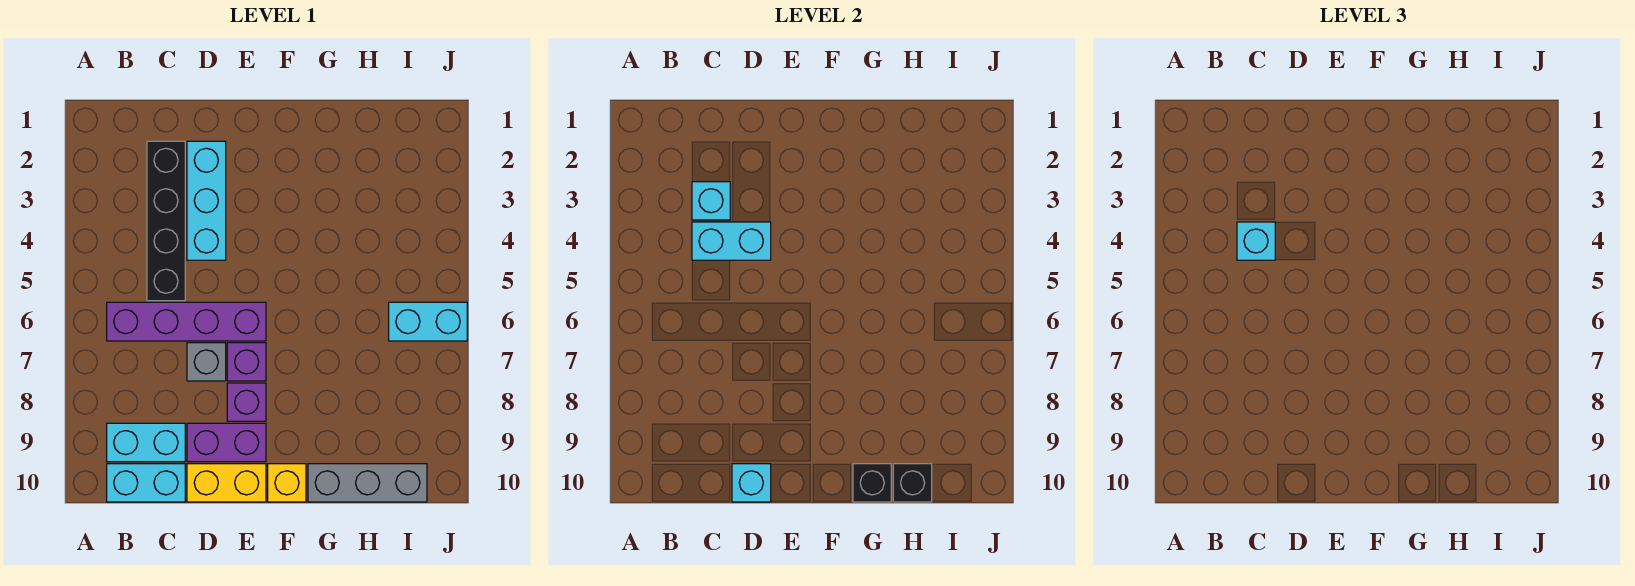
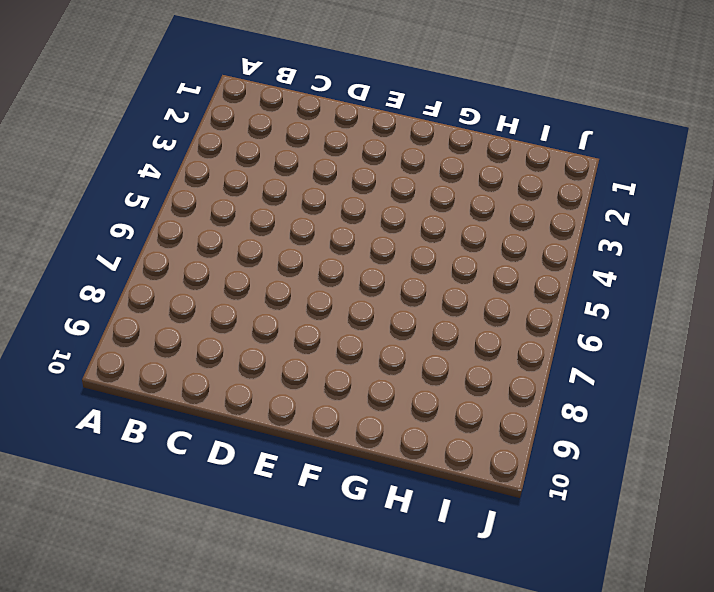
none -> purple brick B6:E6 level 1
none -> cyan brick B9:C9 level 1
none -> cyan brick B10:C10 level 1

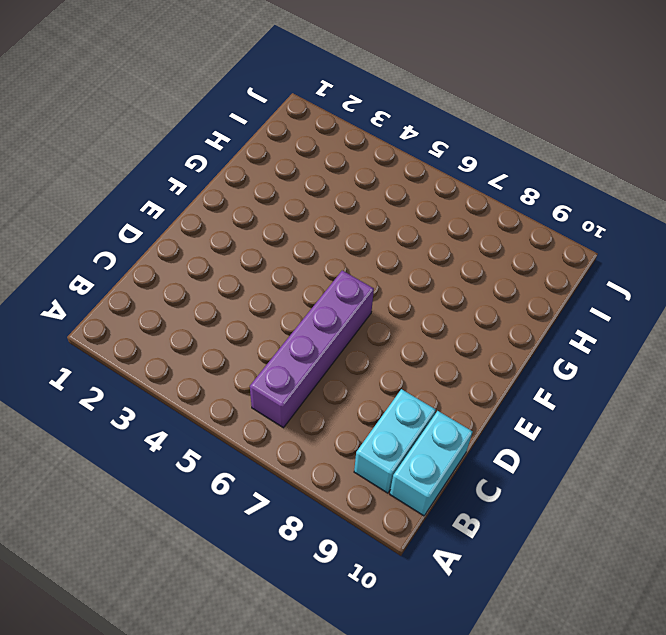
none -> black brick C2:C5 level 1
none -> cyan brick D2:D4 level 1
none -> grey brick D7 level 1

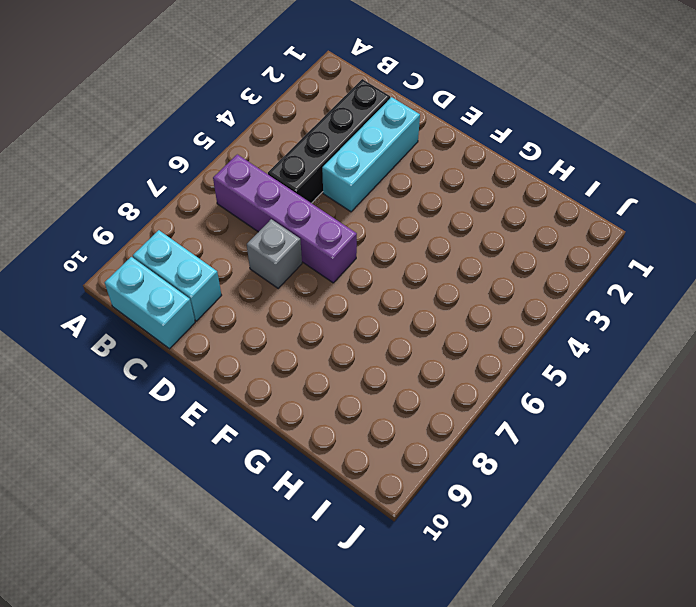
none -> purple brick D9:E9 level 1
none -> yellow brick D10:E10 level 1
none -> purple brick E7 level 1

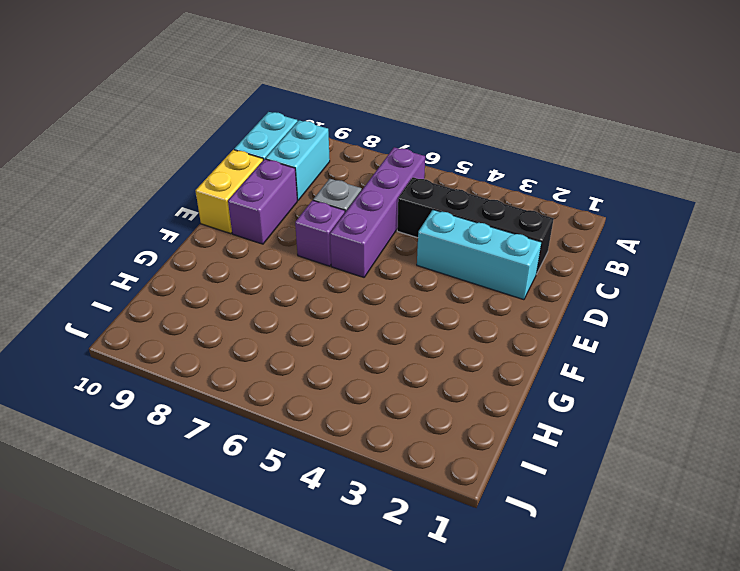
none -> purple brick E8 level 1
none -> yellow brick F10 level 1
none -> grey brick G10:I10 level 1

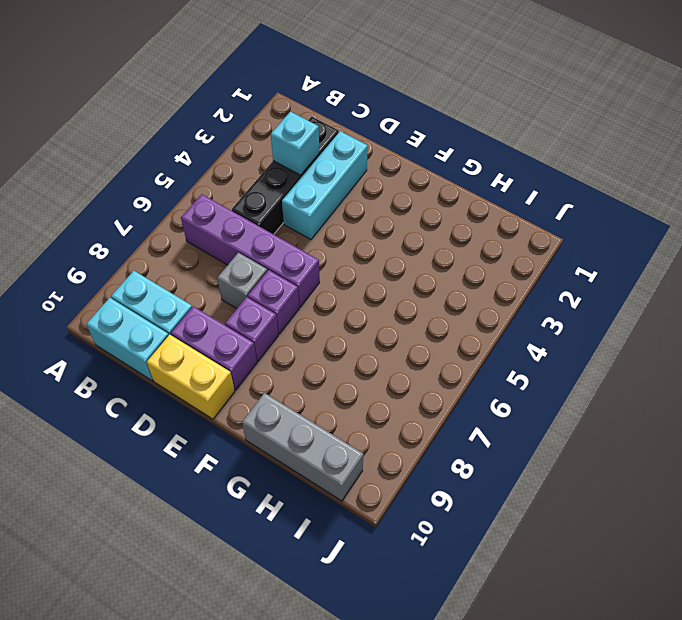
none -> yellow brick F10 level 1
none -> cyan brick I6:J6 level 1
none -> cyan brick C4:D4 level 2

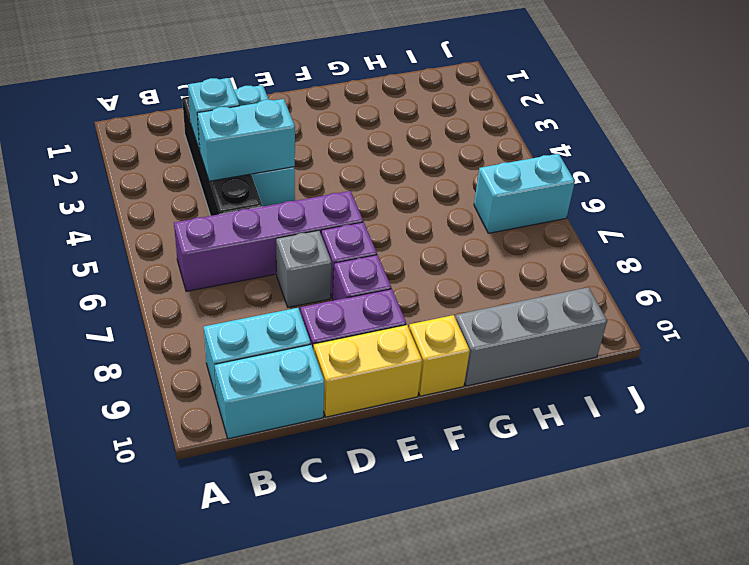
none -> cyan brick D10 level 2
none -> black brick G10 level 2
none -> black brick H10 level 2

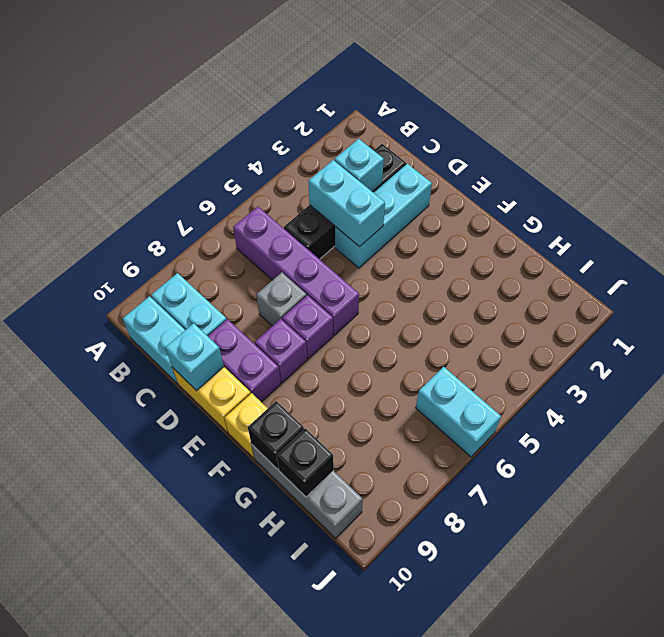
none -> cyan brick C4 level 3

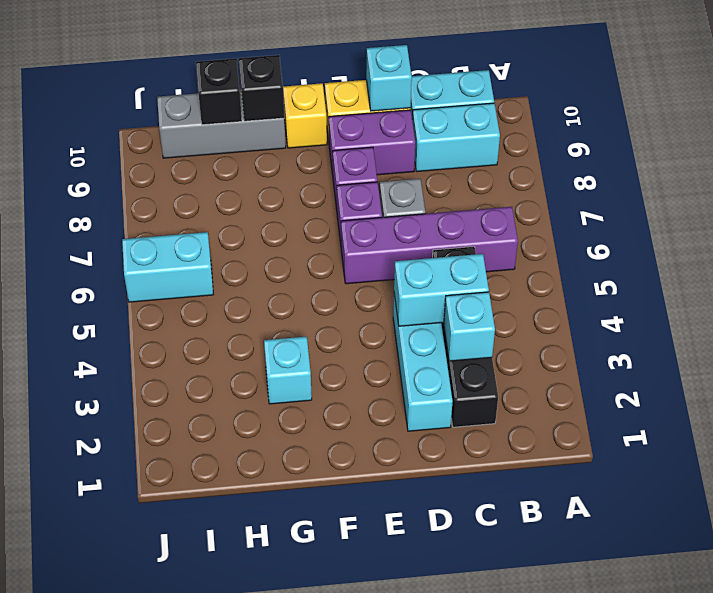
cyan brick G3 level 1 -> cyan brick C4 level 3

